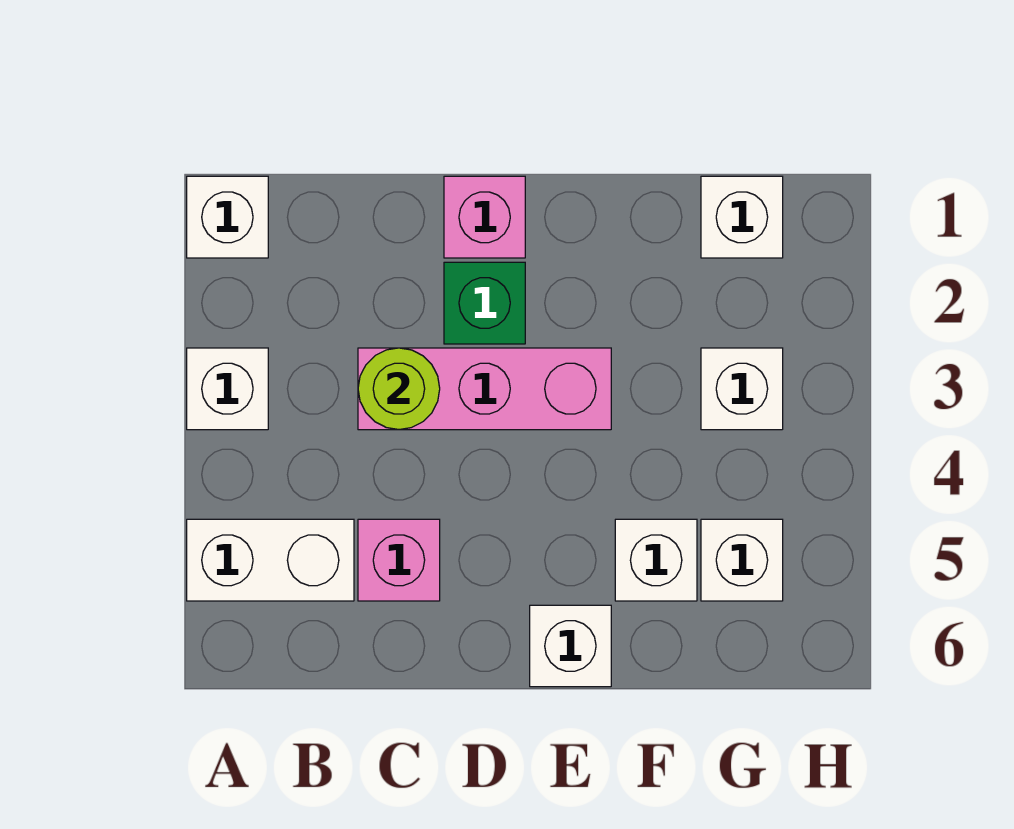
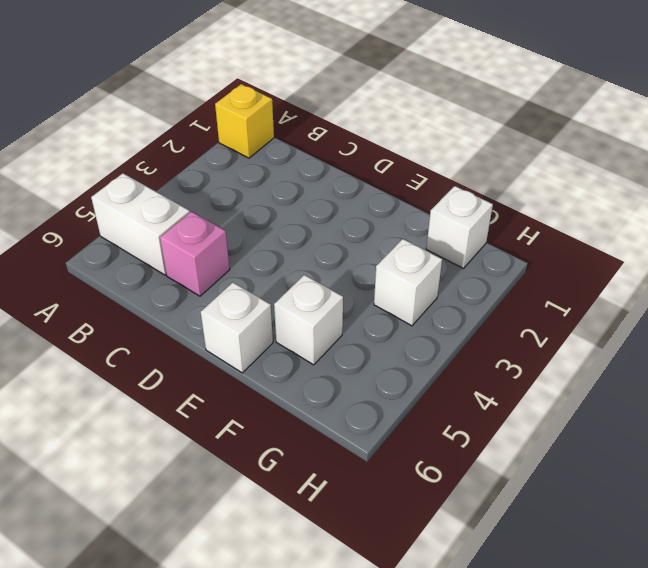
yellow brick A1 level 1 -> white brick A1 level 1
none -> white brick A3 level 1
none -> pink brick C3:E3 level 1
none -> pink brick D1 level 1

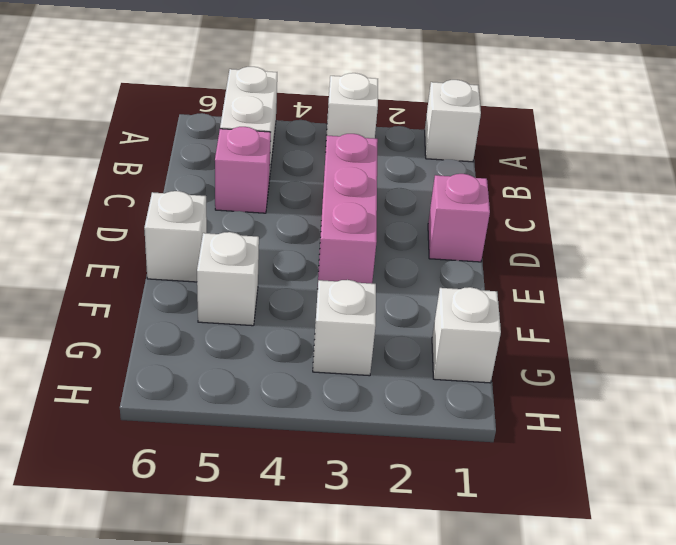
none -> green brick D2 level 1
none -> white brick G5 level 1
none -> lime round brick C3 level 2

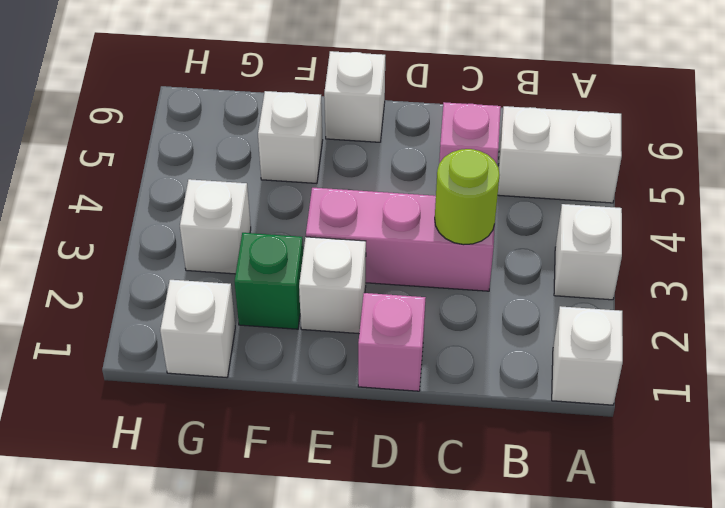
white brick E2 level 1 -> white brick G5 level 1
green brick F2 level 1 -> green brick D2 level 1

